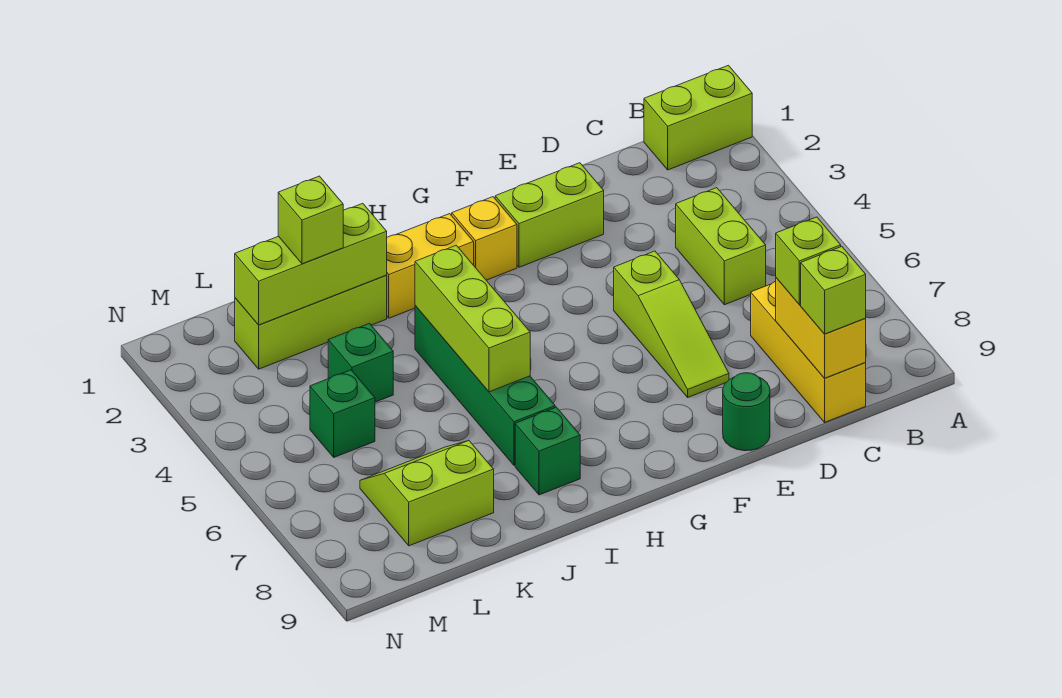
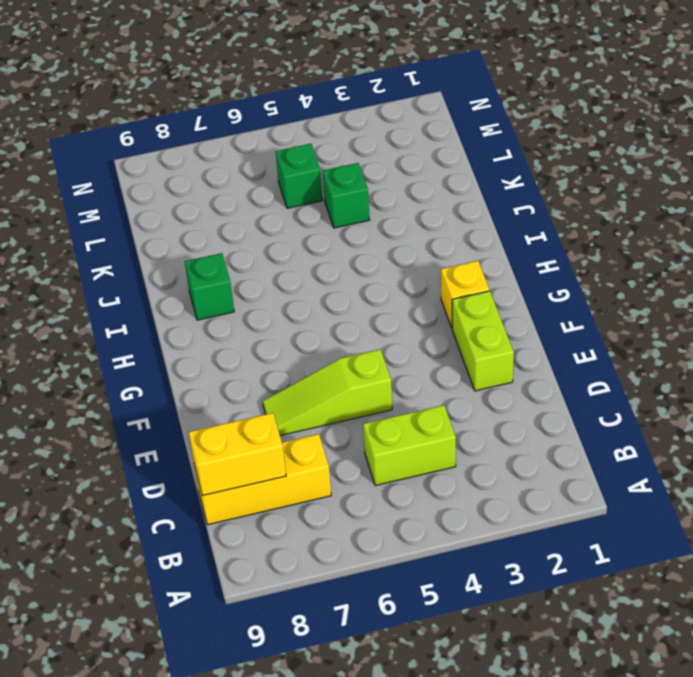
none -> lime brick A1:B1 level 1
none -> green round brick E9 level 1
none -> yellow brick H2:I2 level 1

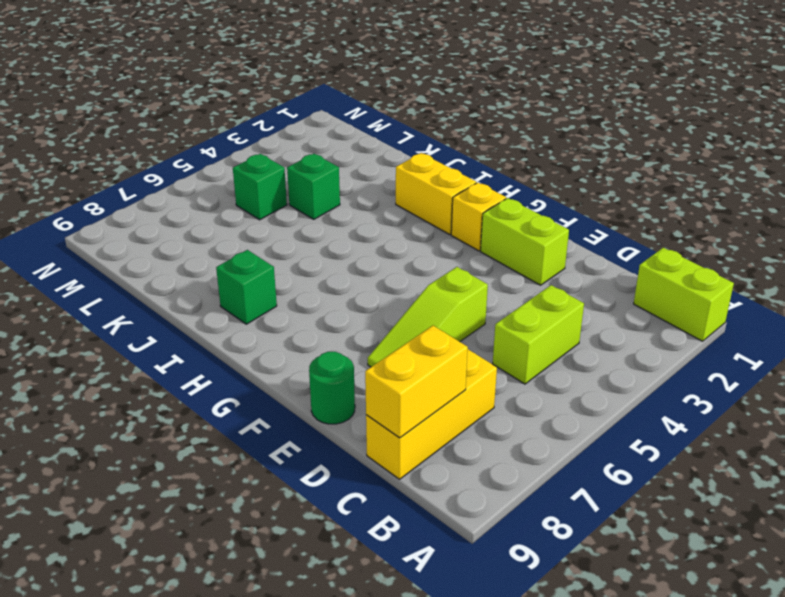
none -> green brick I4:I7 level 1
none -> lime brick J2:L2 level 1
none -> lime slope K7:L8 level 1 top 8

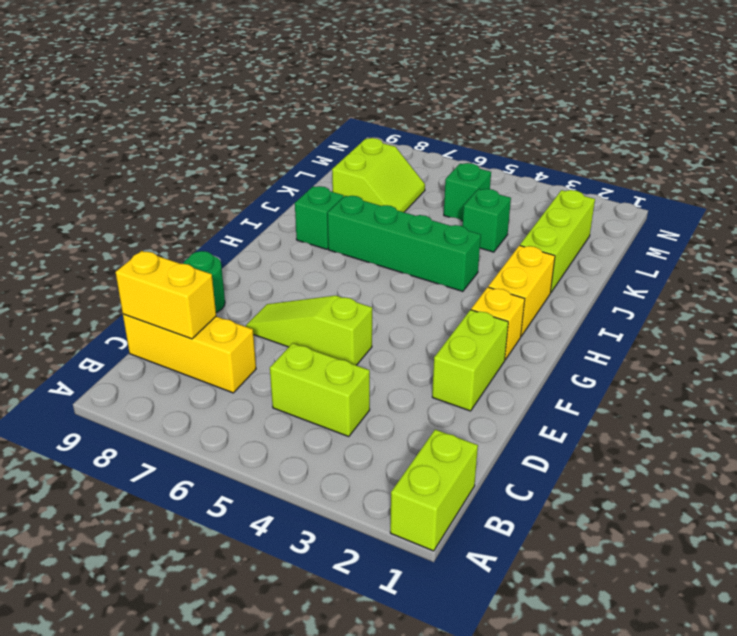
none -> lime brick I4:I6 level 2
none -> lime brick J2:L2 level 2
none -> lime brick C8 level 3

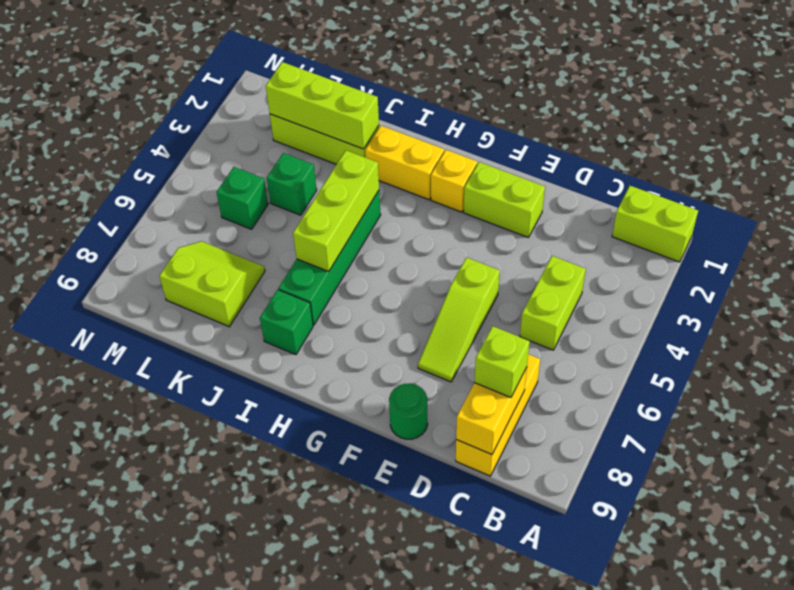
none -> lime brick C9 level 3
none -> lime brick K2 level 3

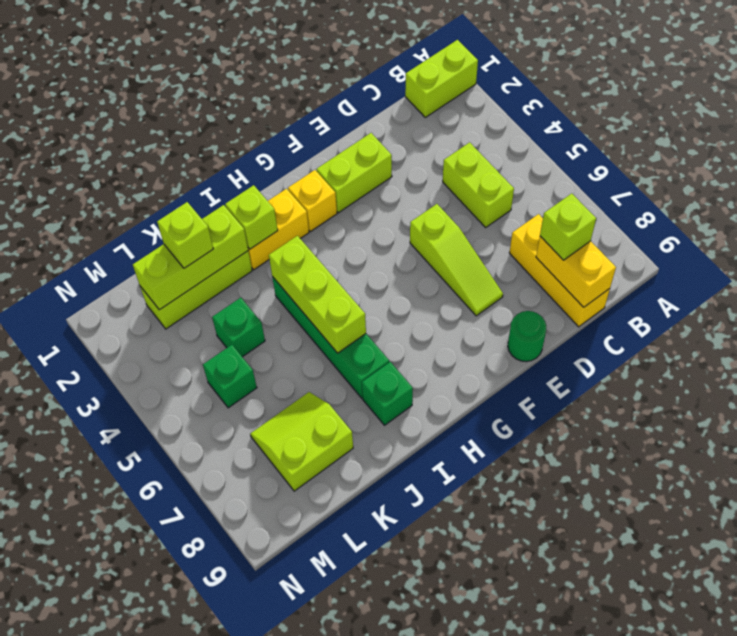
lime brick I2 level 2 -> lime brick C9 level 3

